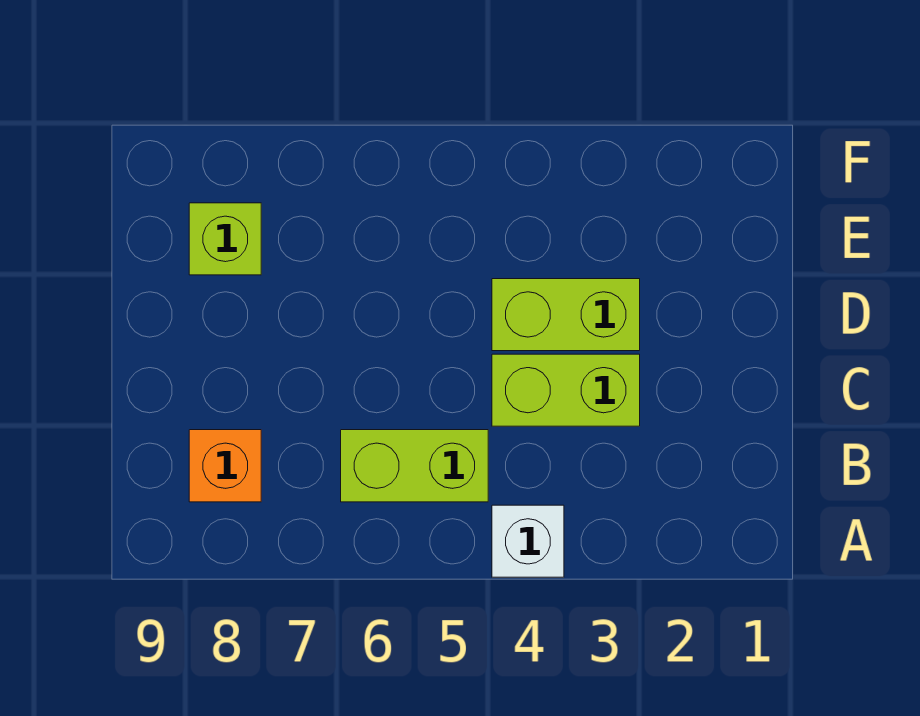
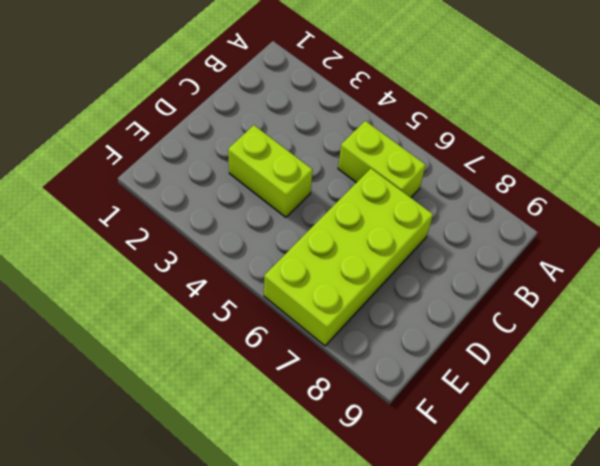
lime brick C6:F7 level 1 -> none
none -> white brick A4 level 1
none -> orange brick B8 level 1

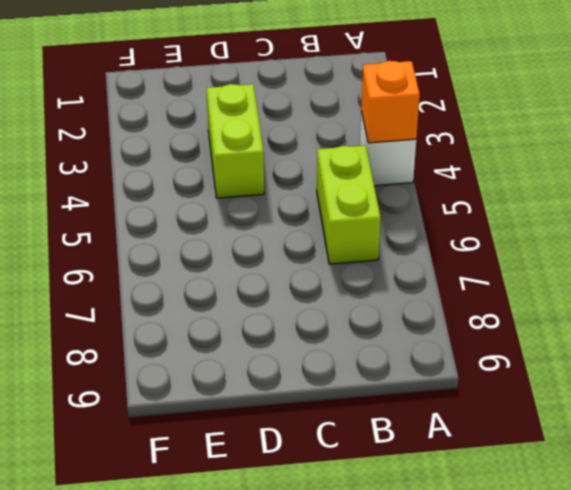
orange brick A4 level 2 -> orange brick B8 level 1
none -> lime brick C3:C4 level 1
none -> lime brick E8 level 1

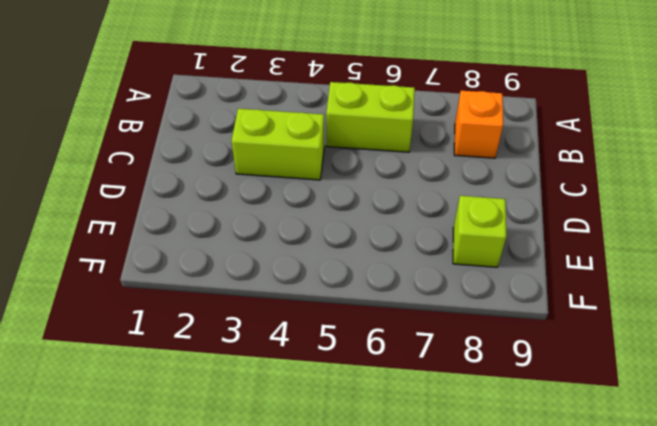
none -> white brick A4 level 1
none -> lime brick D3:D4 level 1

